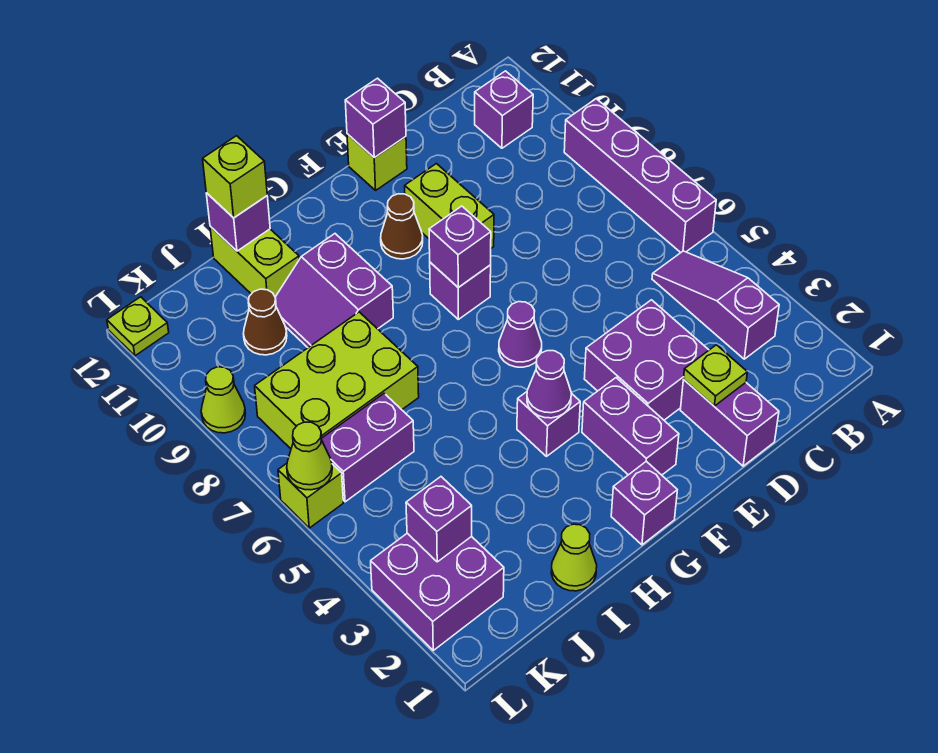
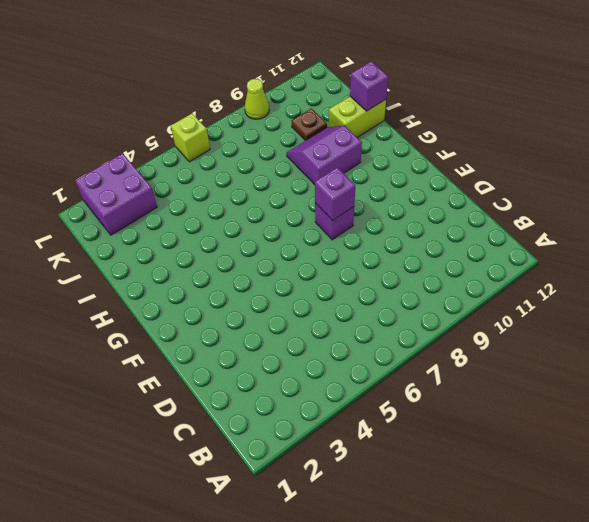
brown plate J10 level 1 -> brown cone J10 level 1
none -> purple brick A6:A9 level 1
none -> purple slope B3:B5 level 1 top 3
none -> purple brick B11 level 1
none -> purple brick D1:D2 level 1

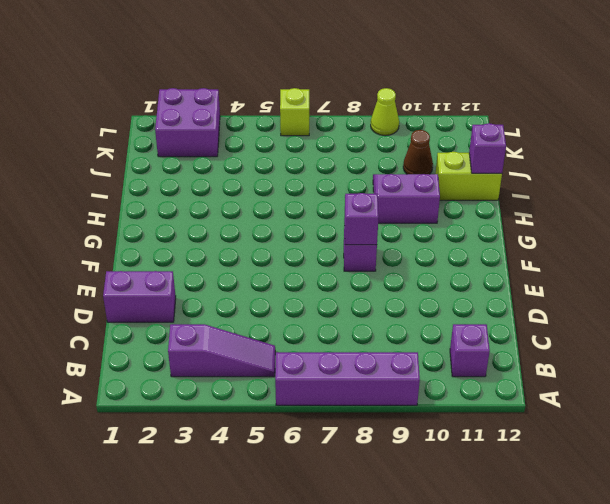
none -> purple brick D3:E4 level 1
none -> lime brick E9:E10 level 1
none -> lime brick E12 level 1
none -> purple brick F2:F3 level 1

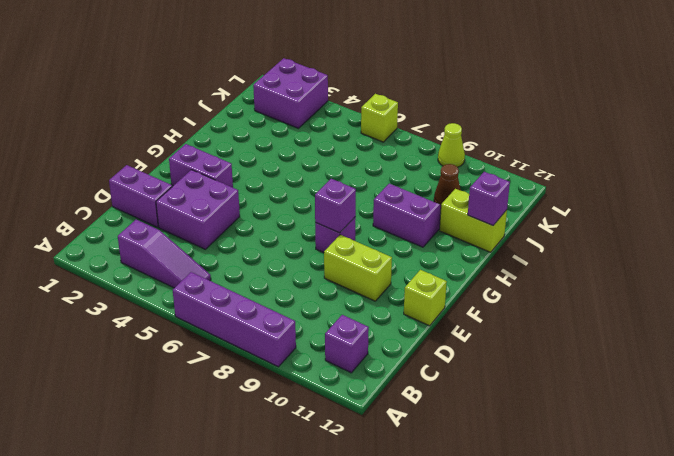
none -> purple cone F6 level 1
none -> brown cone F10 level 1
none -> purple brick G1 level 1
none -> purple brick G4 level 1

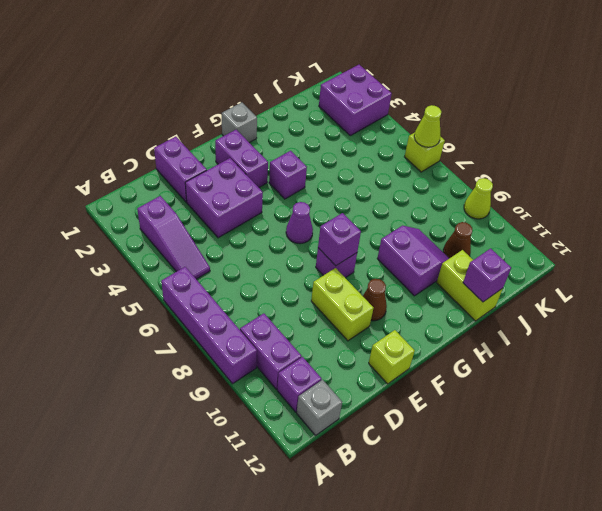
purple brick B9:B10 level 1 -> purple brick J6:K6 level 1
grey brick B12 level 1 -> none
grey brick G1 level 1 -> purple brick G1 level 1
none -> lime cone I1 level 1
none -> lime brick I7:K8 level 1
none -> lime plate L12 level 1
none -> lime plate D2 level 2

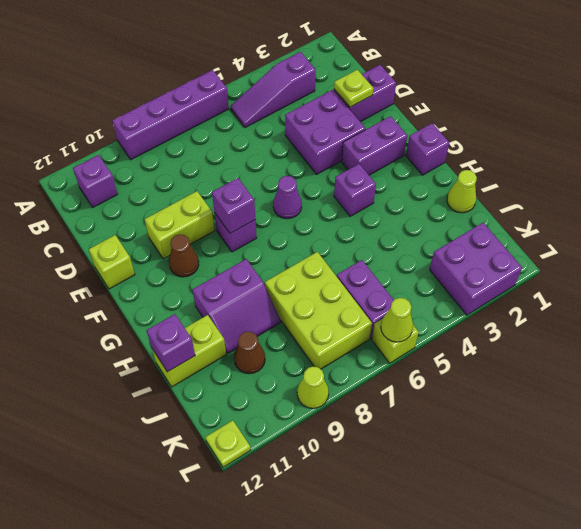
none -> purple brick E12 level 2
none -> purple cone G4 level 2
none -> purple brick K3 level 2
none -> lime brick I12 level 3

